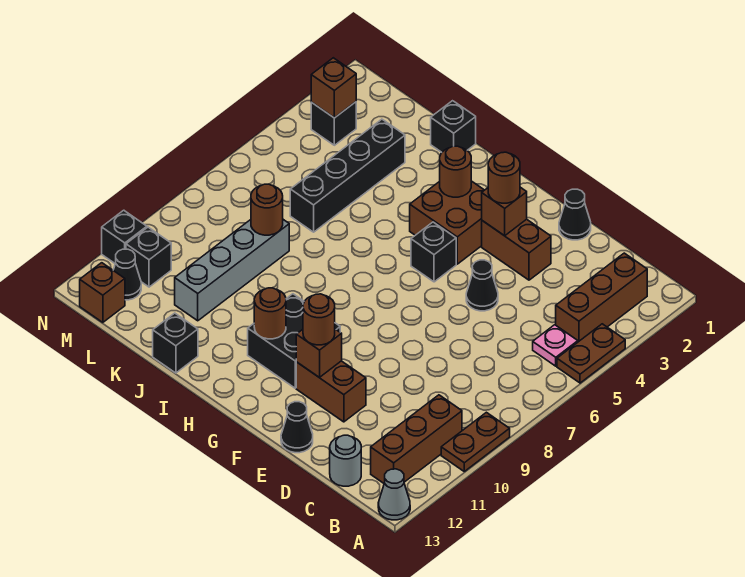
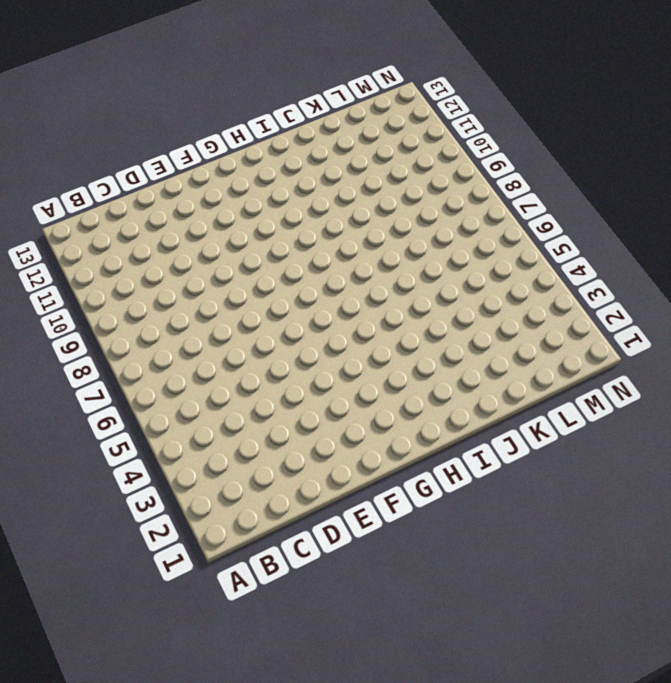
none -> brown plate A4:A5 level 1
none -> brown plate A9:A10 level 1
none -> grey cone A13 level 1
none -> brown brick B2:B4 level 1

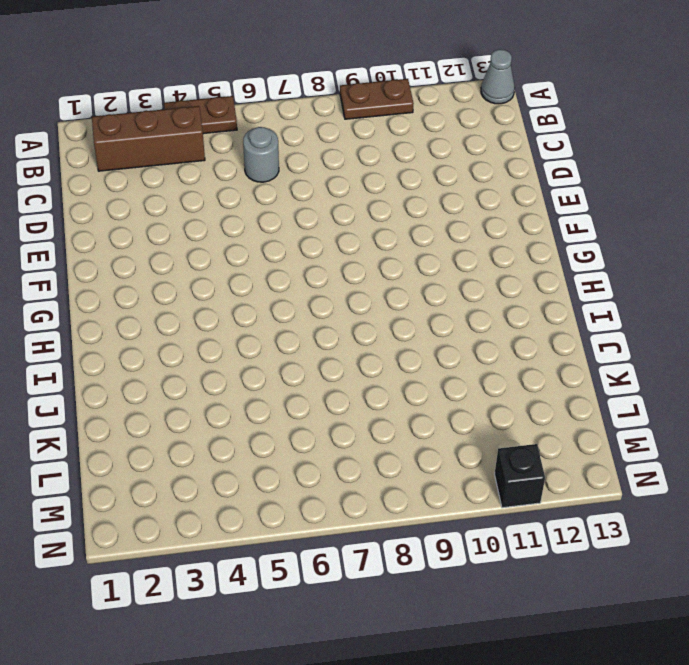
grey round brick C6 level 1 -> grey round brick C13 level 1
none -> pink plate B5 level 1
none -> brown brick B10:B12 level 1
none -> black cone E1 level 1
none -> brown brick E3:F3 level 1

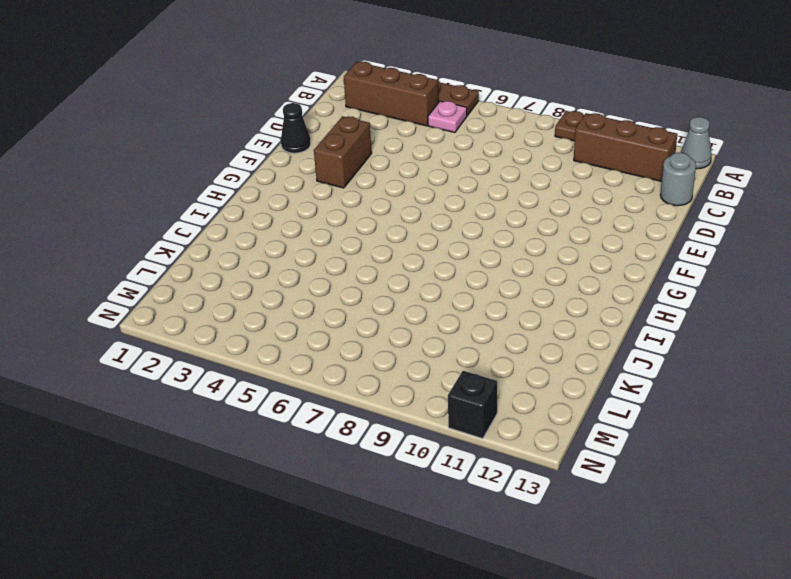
none -> black cone E5 level 1
none -> brown brick E11:F11 level 1
none -> black cone E13 level 1
none -> brown brick G3:H4 level 1

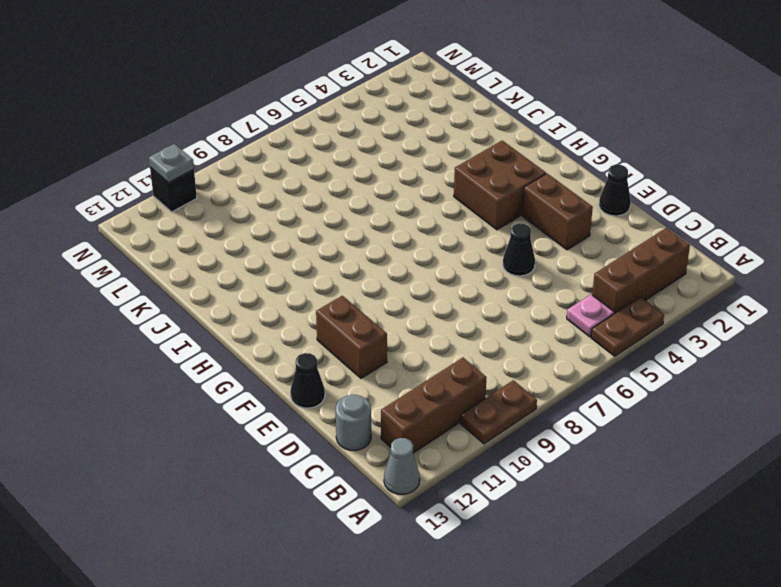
grey plate N11 level 2 -> none
none -> black brick G5 level 1
none -> black brick G10:H11 level 1
none -> black brick J1 level 1
none -> black brick J13 level 1

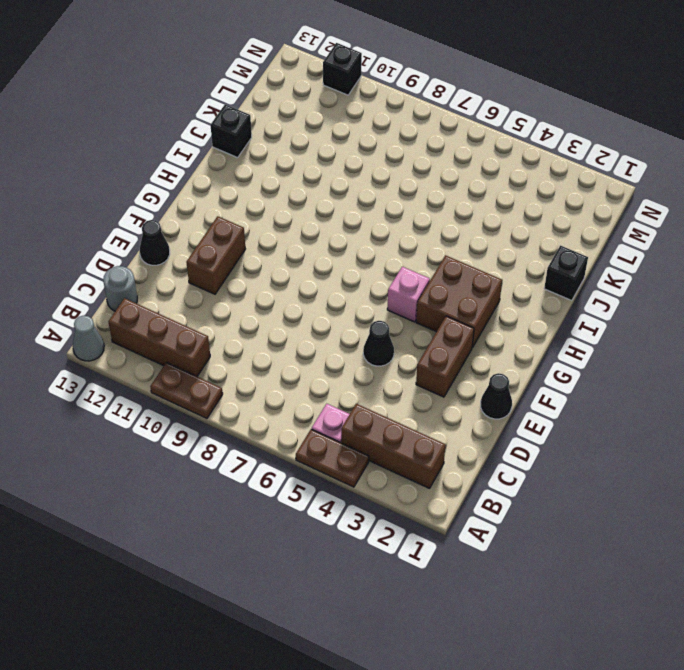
pink brick G5 level 1 -> black brick G5 level 1
none -> black brick G10:H11 level 1
none -> black brick K3:K6 level 1
none -> grey brick K8:K11 level 1
none -> black brick M3 level 1

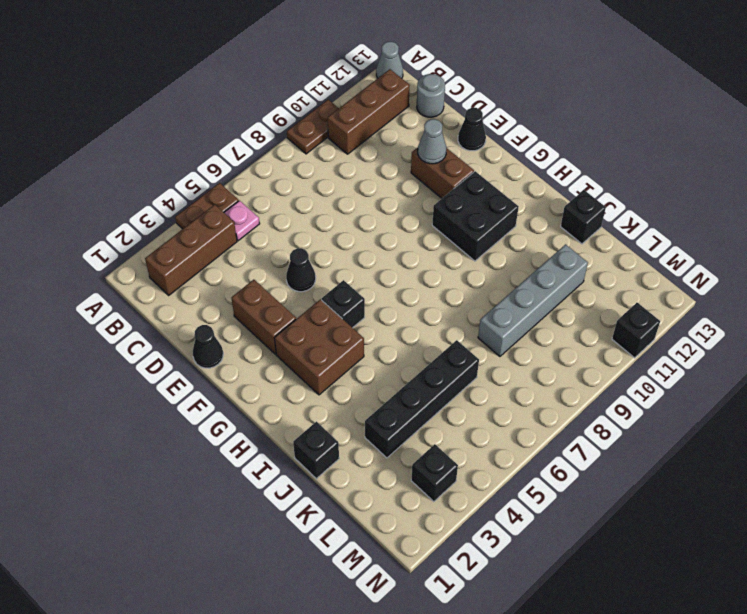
grey cone E11 level 2 -> none
none -> black brick M11 level 1
none -> black cone M12 level 1
none -> brown brick M13 level 1
none -> brown brick F3 level 2

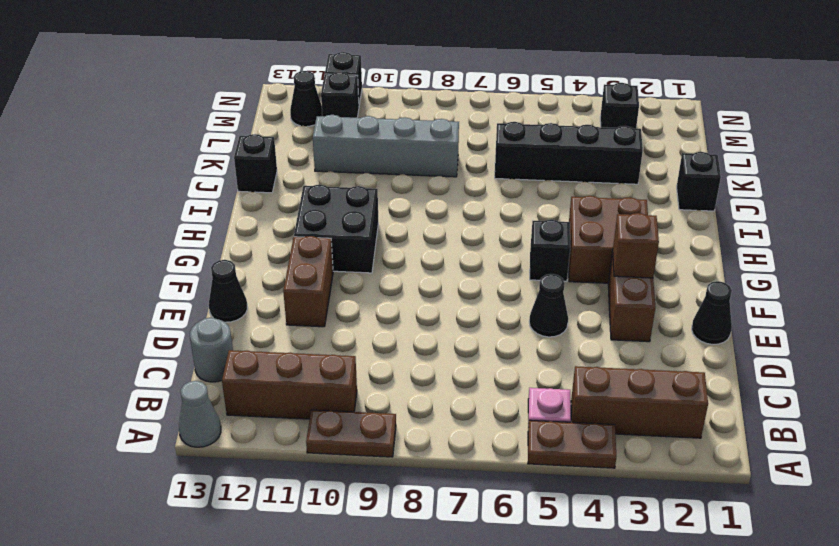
none -> brown brick M13 level 1
none -> brown brick F11 level 2
none -> brown round brick H3 level 2
none -> brown round brick H11 level 2

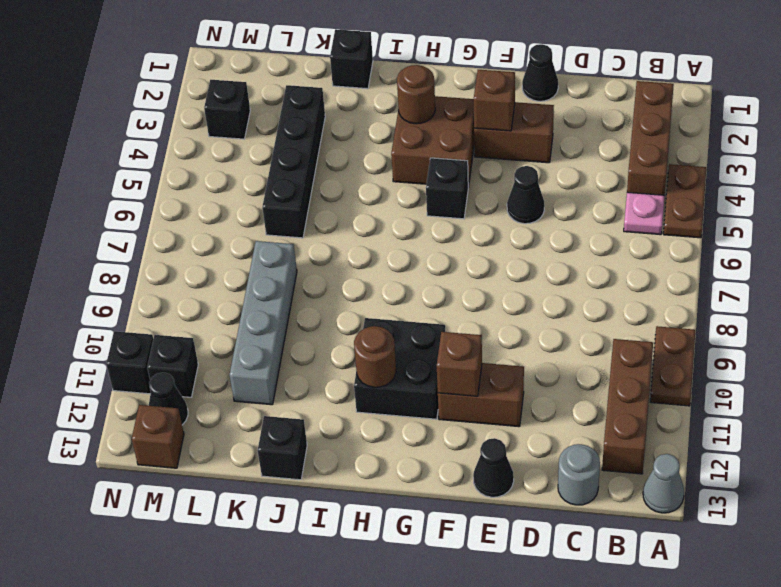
none -> brown round brick K8 level 2
none -> brown brick M3 level 2
none -> brown round brick F3 level 3
none -> brown round brick F11 level 3

